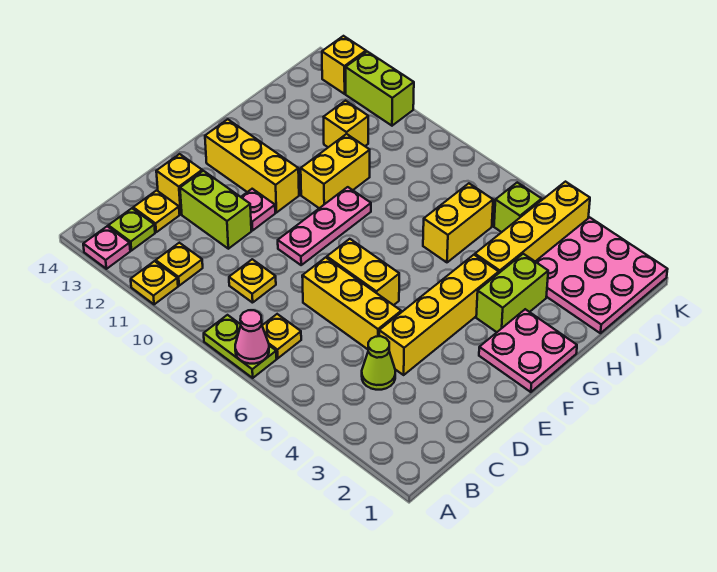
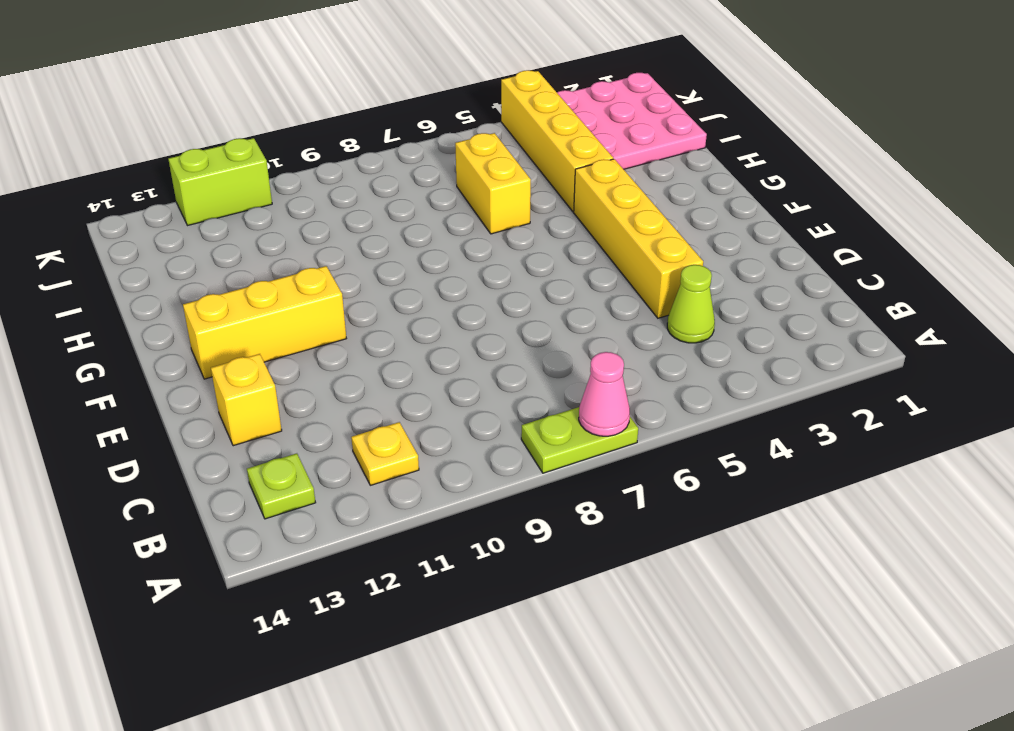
none -> yellow plate A11 level 1
none -> pink plate A13 level 1
none -> yellow plate B7 level 1

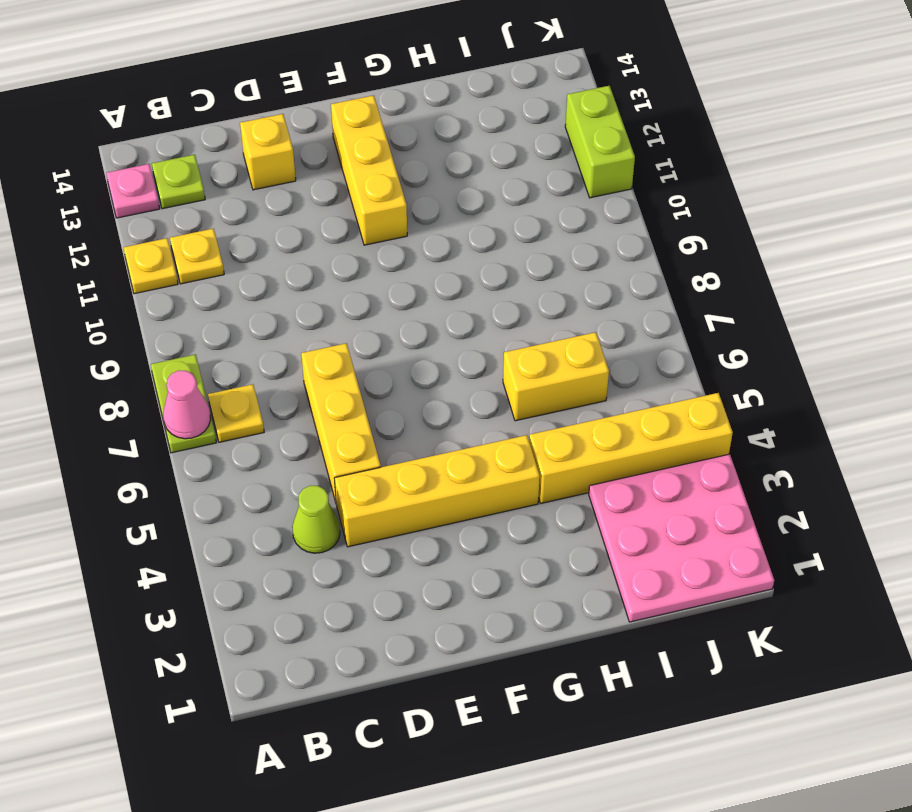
none -> yellow plate C9 level 1
none -> yellow plate C13 level 1
none -> lime brick D11:D12 level 1

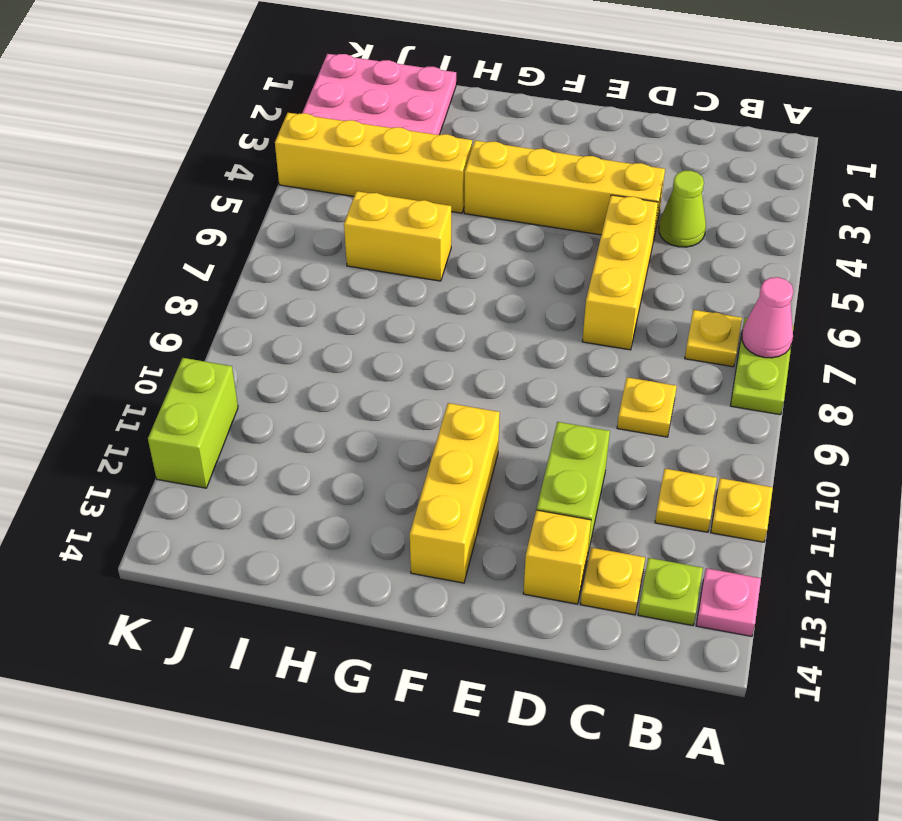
none -> yellow brick E6:E7 level 1
none -> pink plate E9:G9 level 1
none -> pink plate E11 level 1

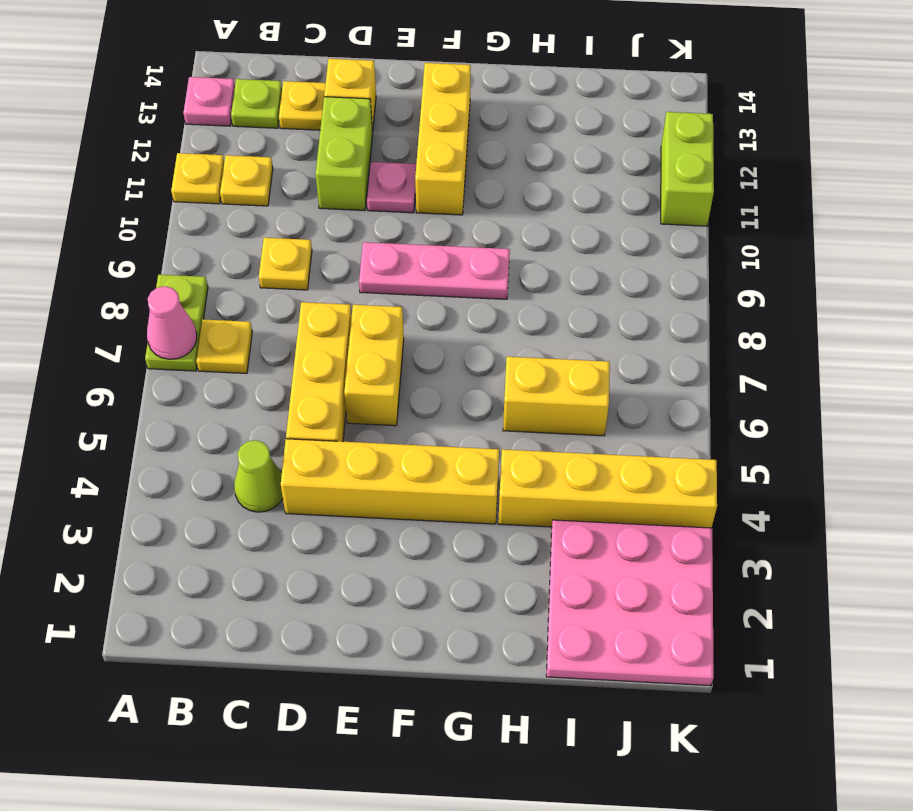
none -> pink plate F1:G2 level 1
none -> lime brick G3:H3 level 1
none -> yellow brick G10:H10 level 1

